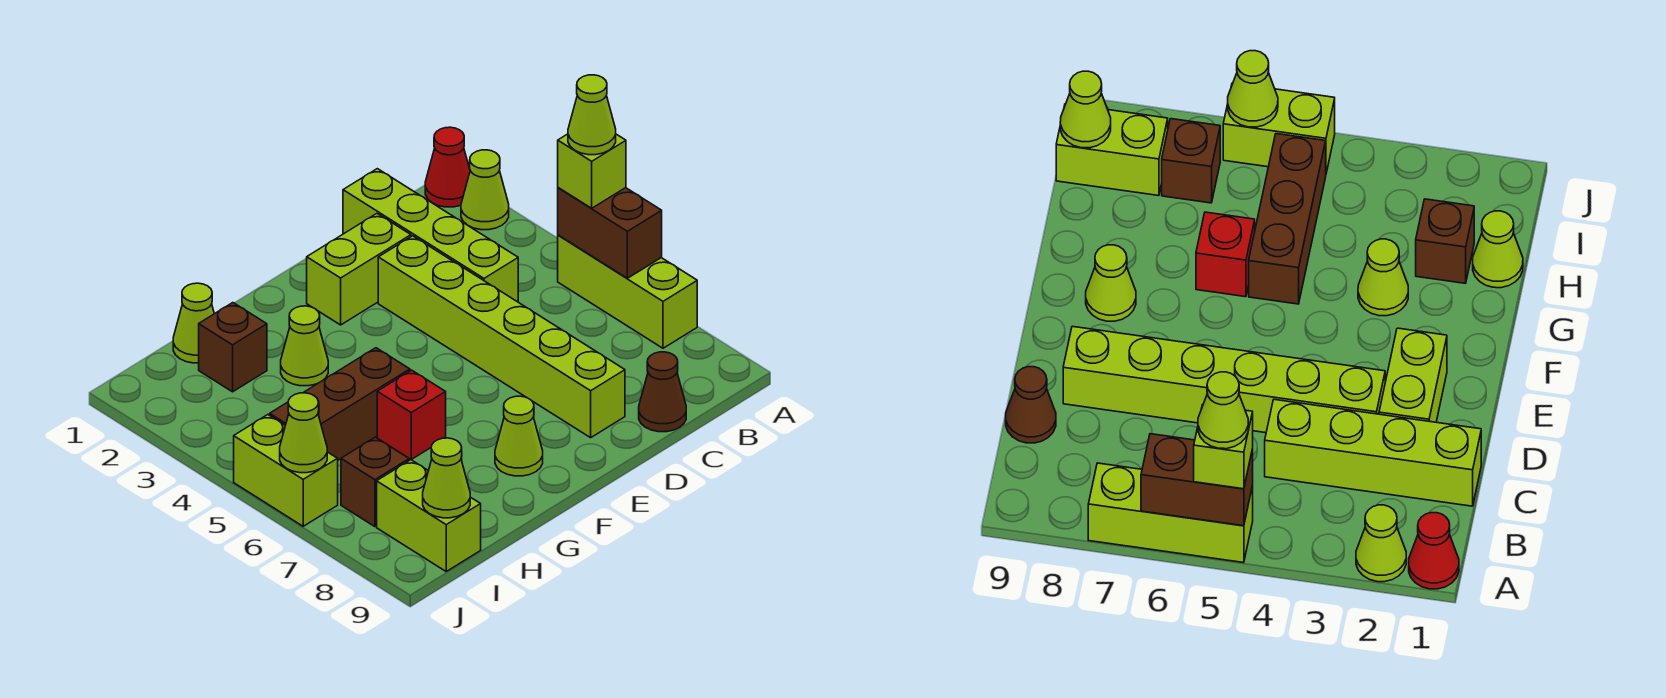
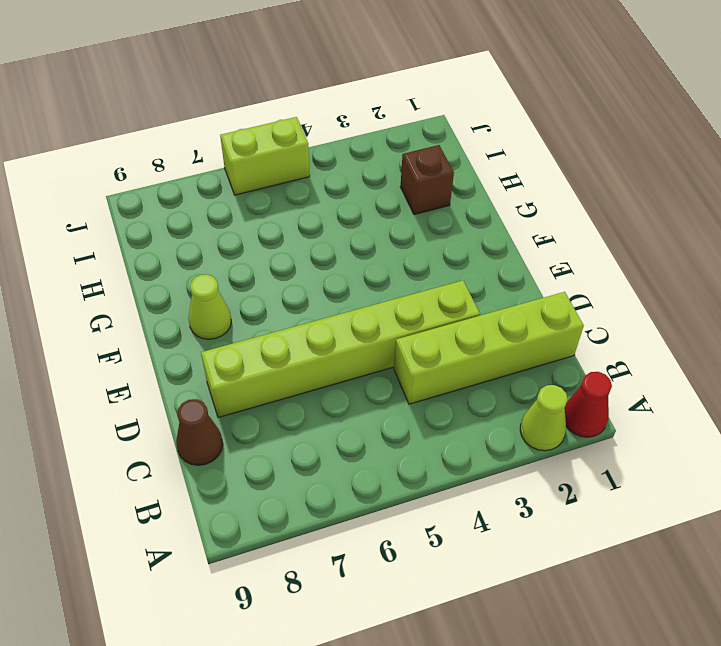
none -> lime brick A5:A7 level 1
none -> lime brick D2:E2 level 1
none -> lime cone G3 level 1

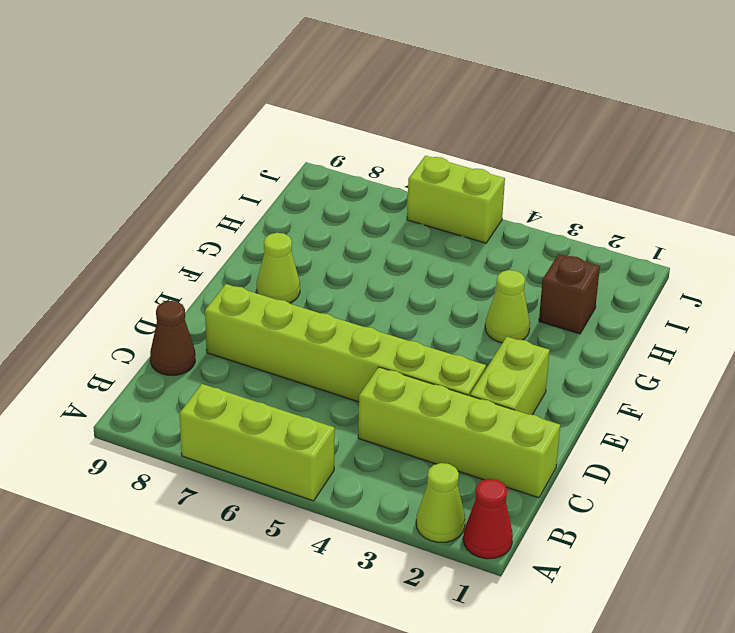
none -> brown brick G5:I5 level 1
none -> red brick G6 level 1
none -> lime cone H1 level 1

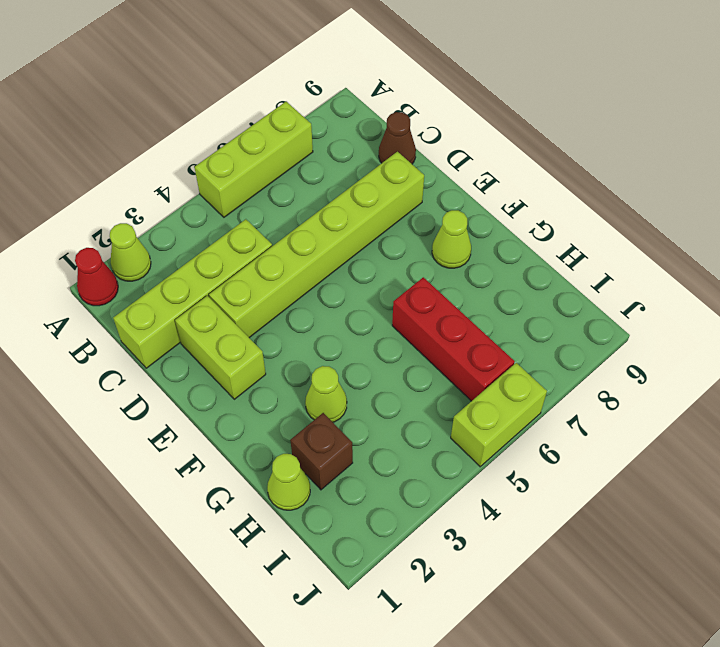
red brick G6:I6 level 1 -> red brick G6 level 1
none -> brown brick G5:I5 level 1
none -> brown brick I7 level 1
none -> lime brick I8:I9 level 1

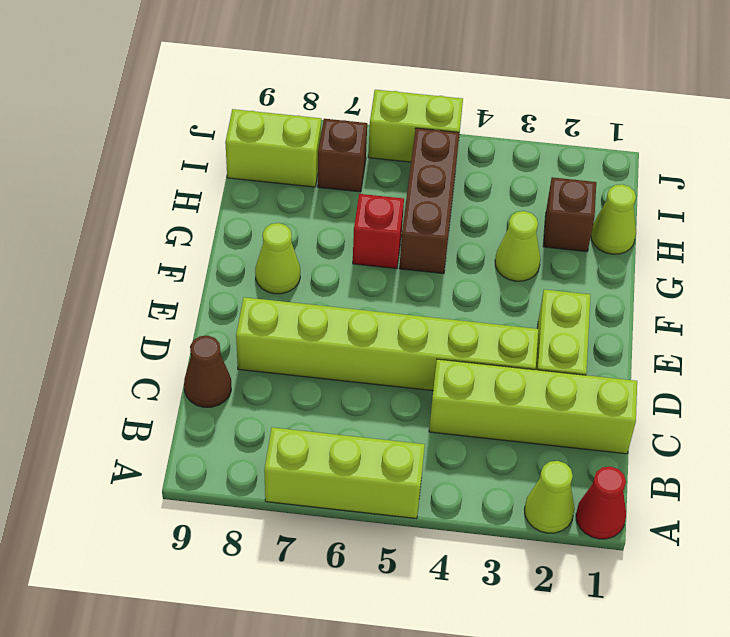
none -> brown brick A5:A6 level 2
none -> lime cone I9 level 2
none -> lime cone J6 level 2

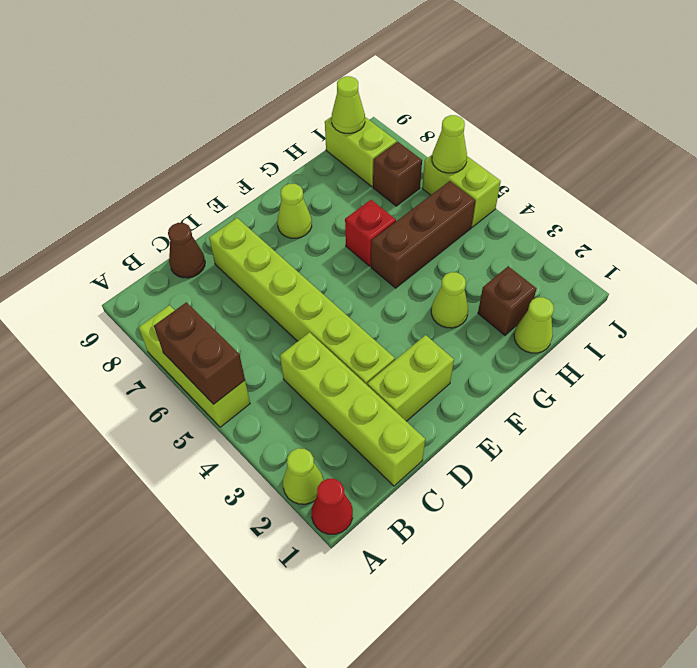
none -> lime brick A5 level 3
none -> lime cone A5 level 4

